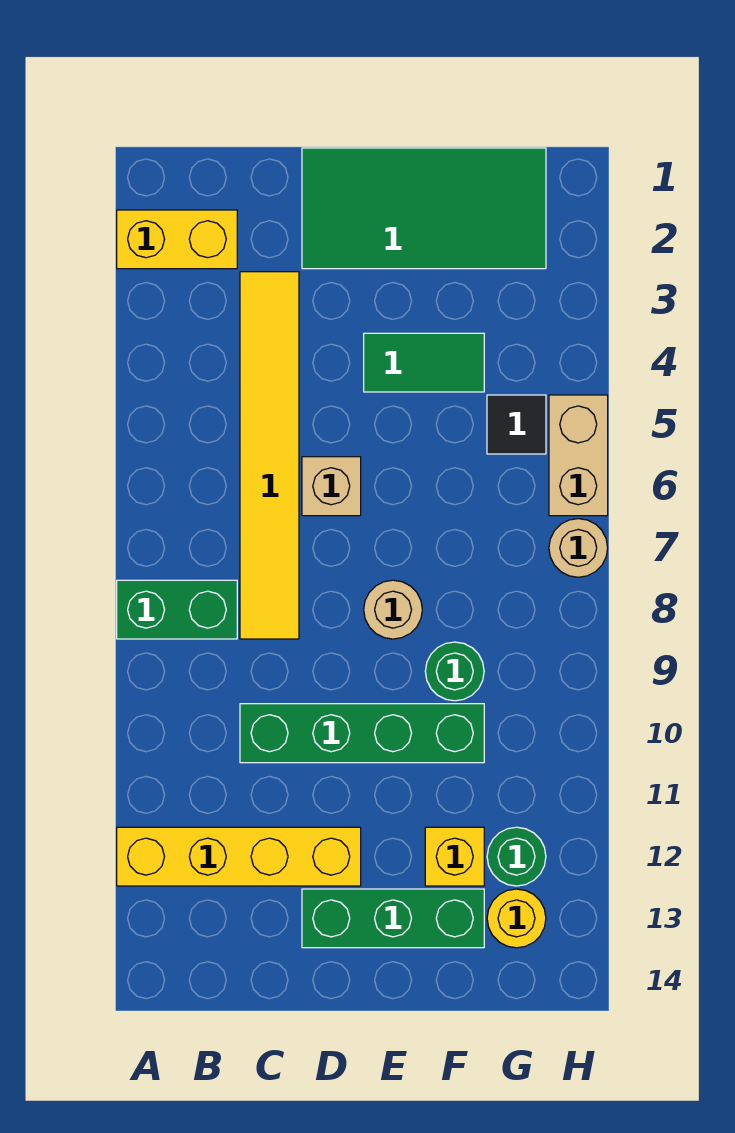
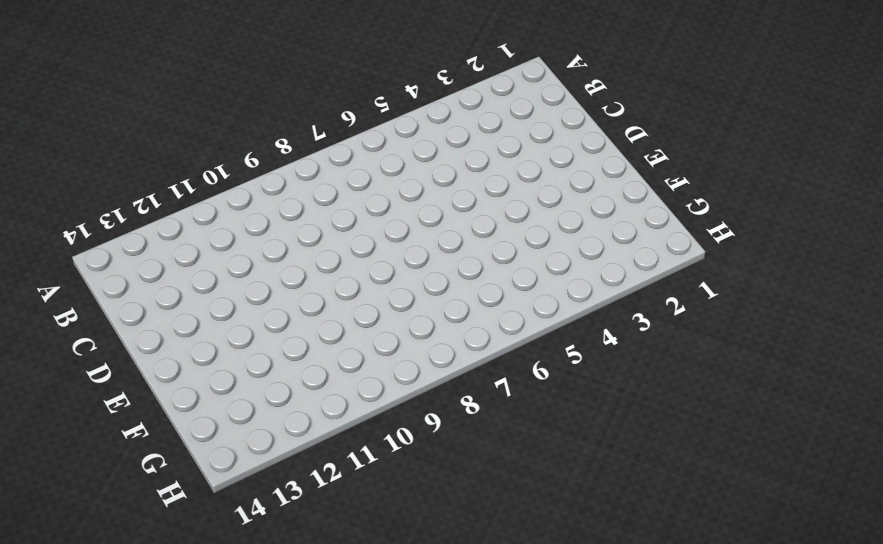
none -> yellow brick A2:B2 level 1
none -> green brick A8:B8 level 1
none -> yellow brick A12:D12 level 1

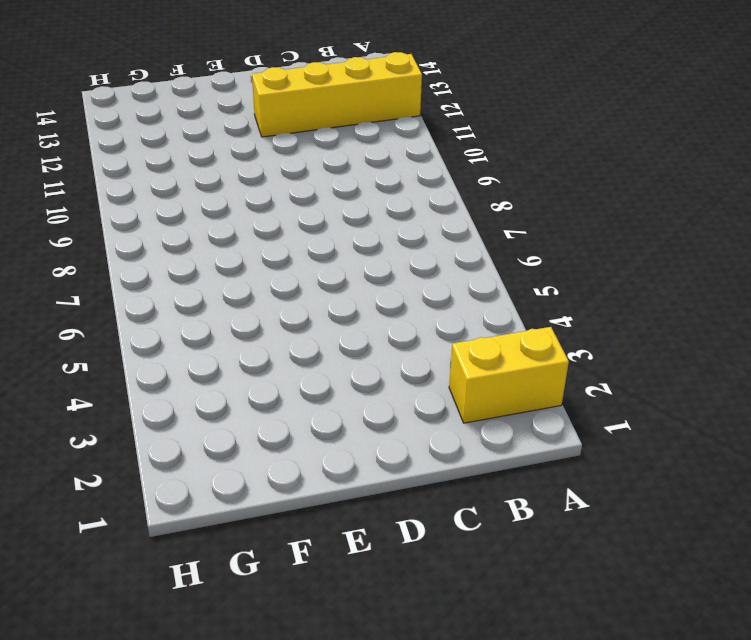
none -> green brick A8:B8 level 1
none -> yellow tile C3:C8 level 1
none -> green brick C10:F10 level 1

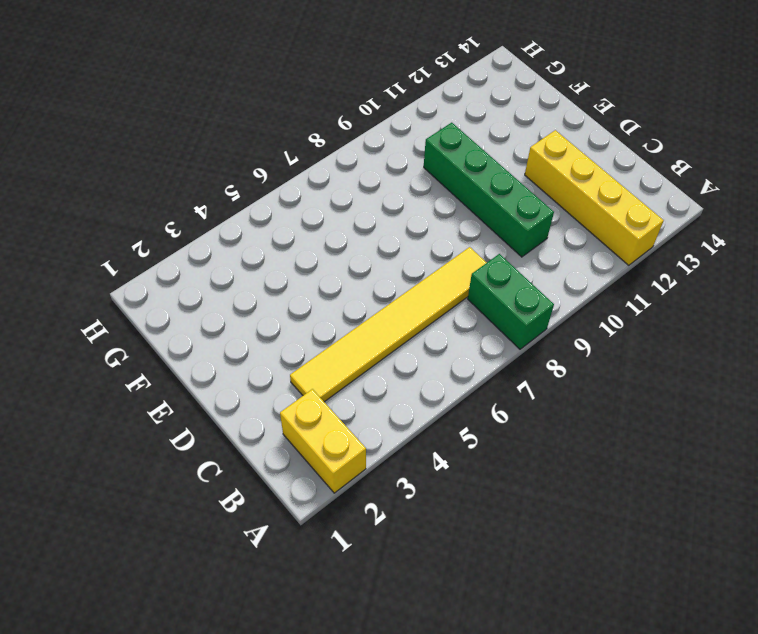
none -> green tile D1:G2 level 1
none -> tan brick D6 level 1
none -> green brick D13:F13 level 1

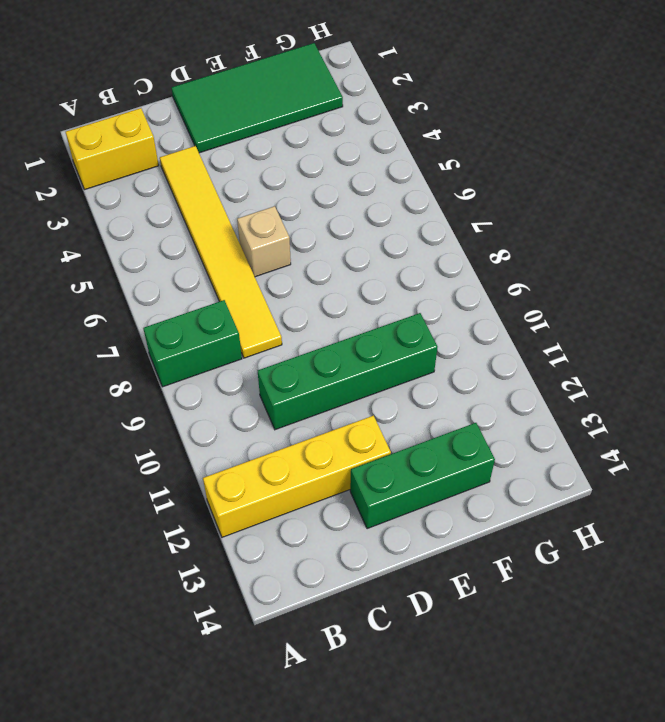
none -> green tile E4:F4 level 1
none -> tan round brick E8 level 1
none -> green round brick F9 level 1

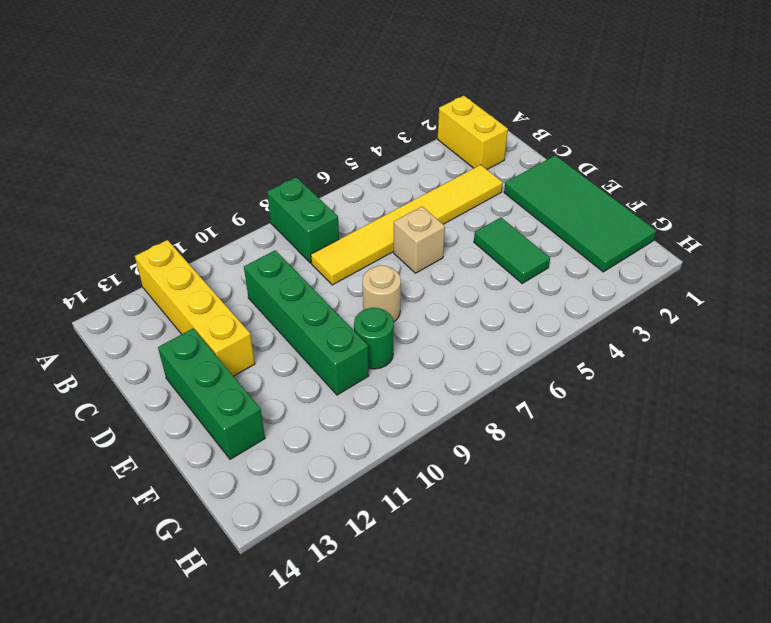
none -> yellow brick F12 level 1
none -> black tile G5 level 1
none -> green round brick G12 level 1

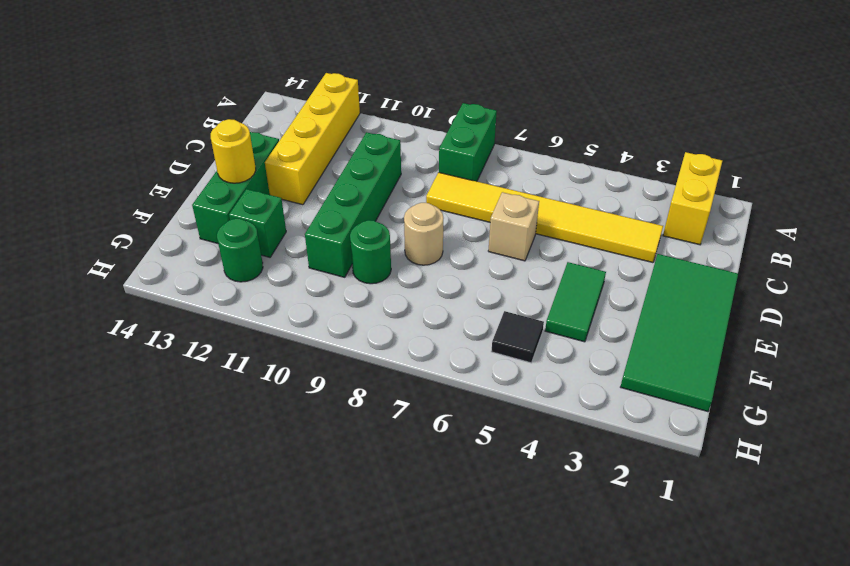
yellow round brick E13 level 2 -> yellow round brick G13 level 1
green brick F12 level 1 -> yellow brick F12 level 1
none -> tan brick H5:H6 level 1
none -> tan round brick H7 level 1

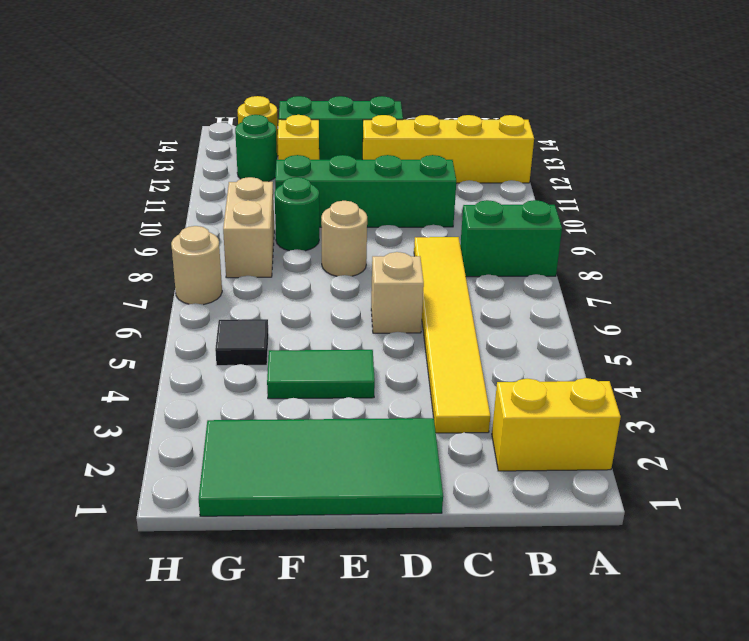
tan brick G8:G9 level 1 -> tan brick H5:H6 level 1

